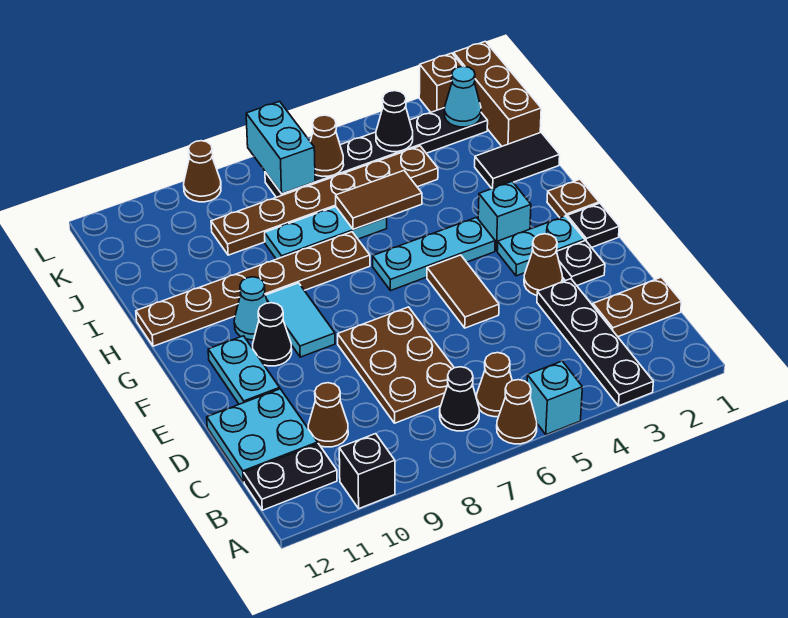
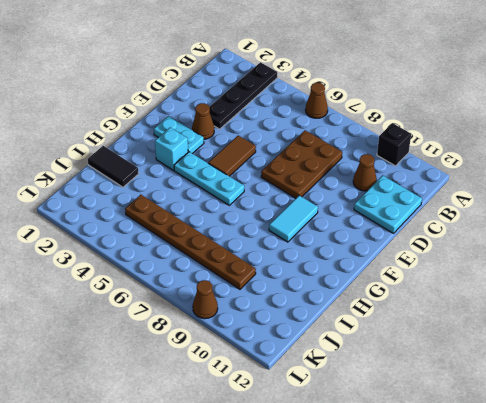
none -> cyan brick A5 level 1
none -> brown cone B6 level 1
none -> black cone B7 level 1
none -> black plate B11:B12 level 1

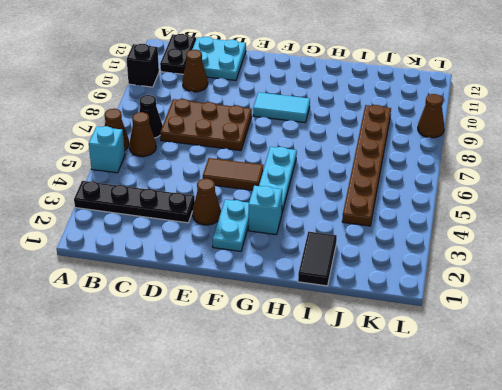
none -> brown plate C1:C2 level 1
none -> black plate E2 level 1
none -> cyan plate E11:F11 level 1
none -> black plate F1 level 1

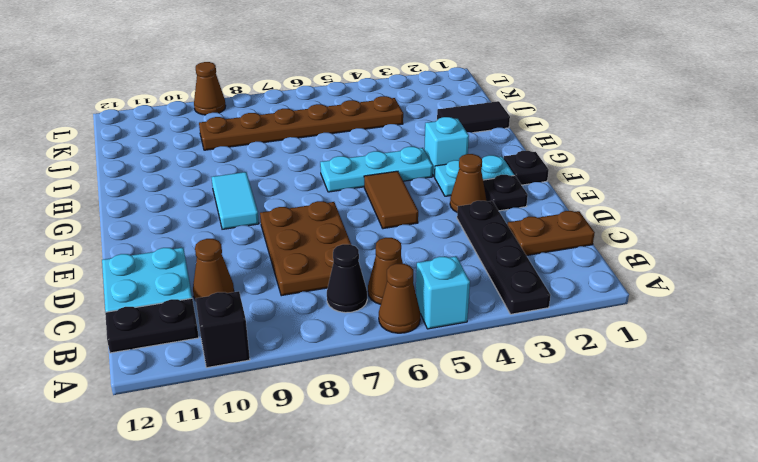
none -> cyan plate E11:F11 level 1
none -> black cone F10 level 1
none -> brown plate G1 level 1
none -> cyan cone G10 level 1

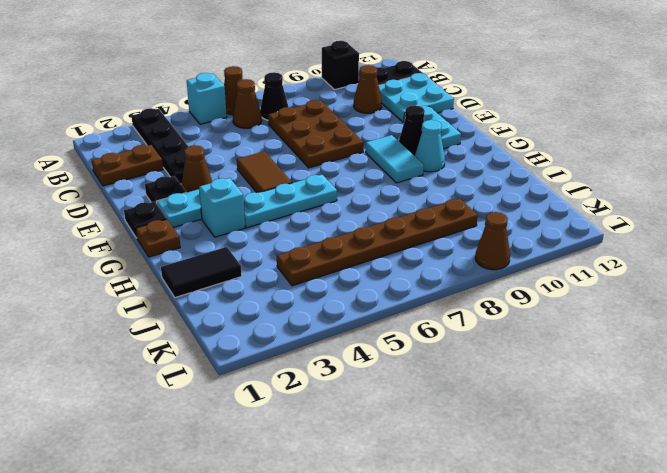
none -> brown plate H7:H12 level 1
none -> cyan plate I6:I8 level 1
none -> brown brick J1:L1 level 1
none -> black plate K2:K7 level 1

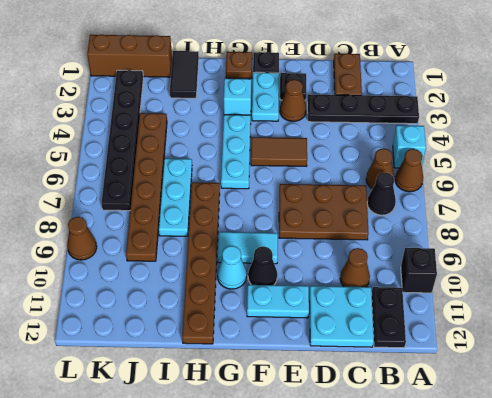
none -> brown brick L2 level 1
none -> brown tile I5:I6 level 2
none -> cyan cone K2 level 2
none -> black cone K4 level 2

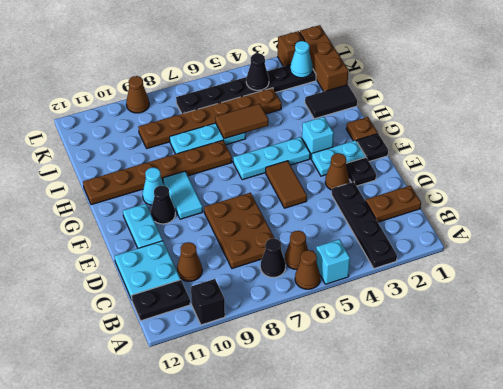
none -> brown cone K6 level 2
none -> cyan brick K7:L7 level 2

